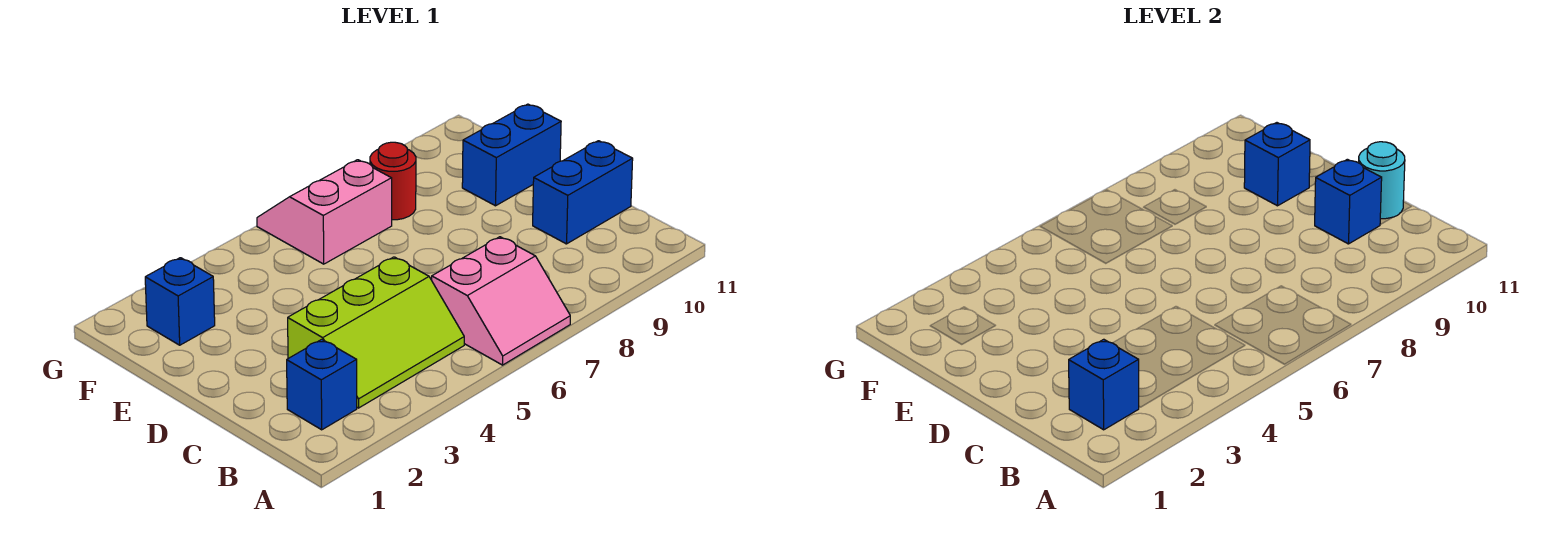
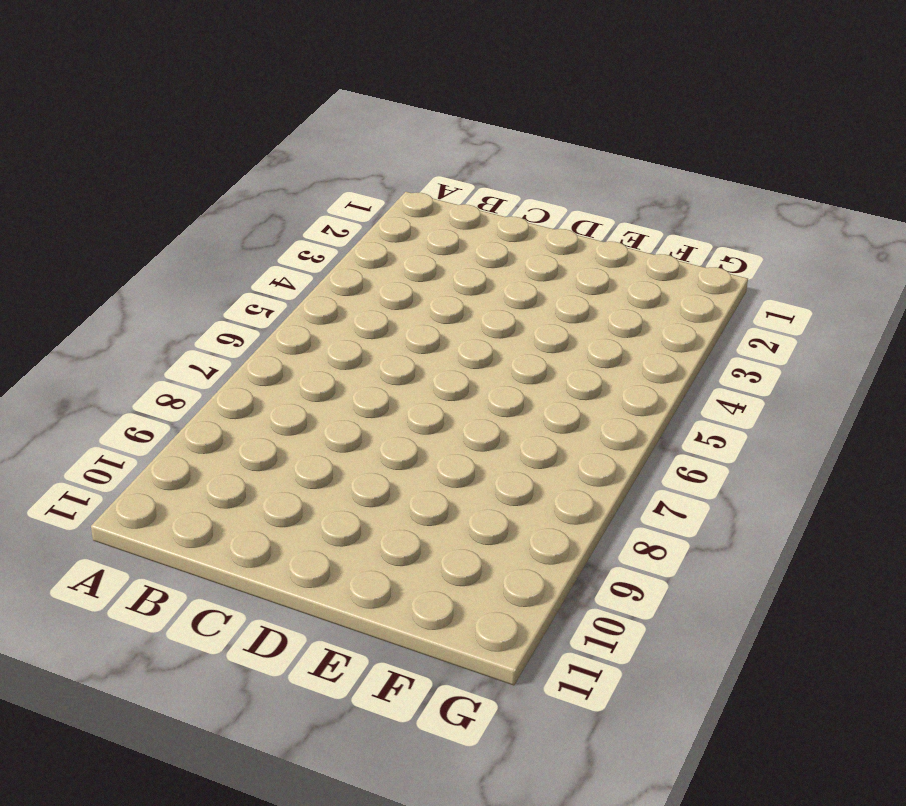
none -> pink slope A6:B7 level 1 top B
none -> blue brick B2 level 1
none -> lime slope B3:C5 level 1 top C

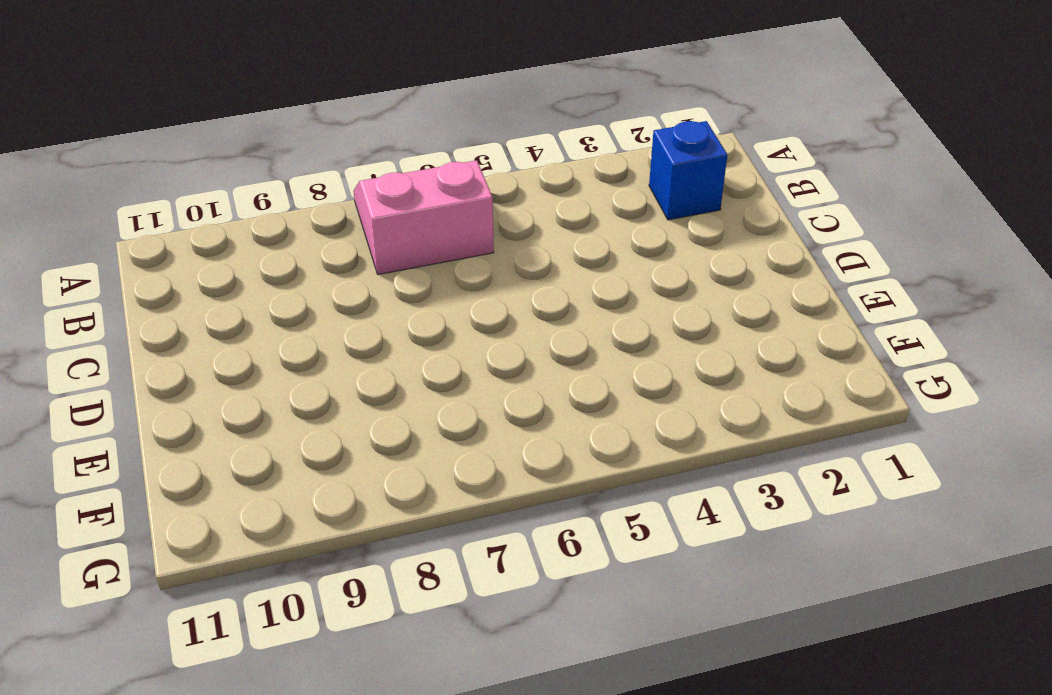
none -> lime slope B3:C5 level 1 top C
none -> blue brick C10:C11 level 1
none -> blue brick E10:E11 level 1

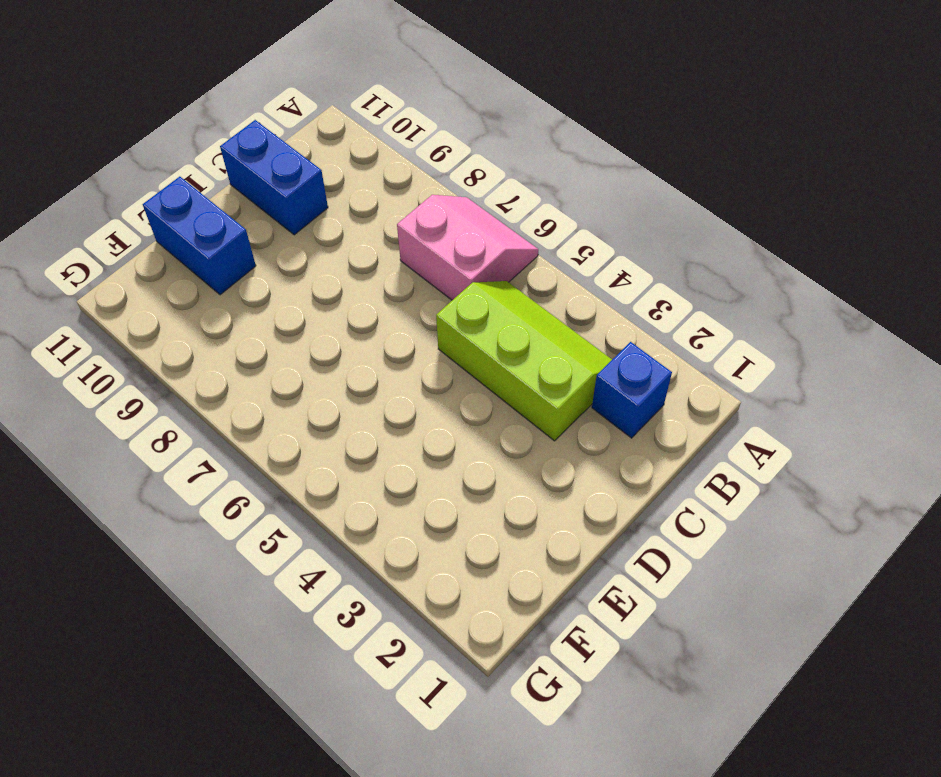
none -> blue brick F2 level 1
none -> pink slope F6:G7 level 1 top F
none -> red round brick F8 level 1

